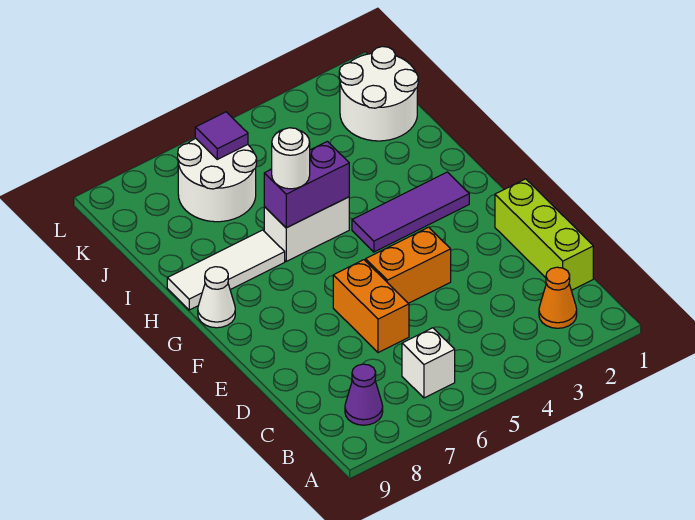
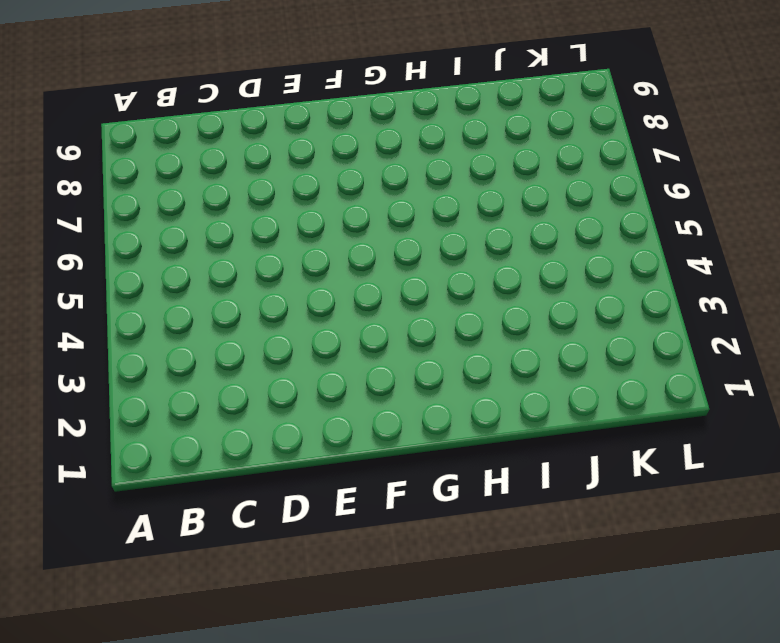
none -> orange cone B2 level 1
none -> white brick B6 level 1
none -> purple cone B8 level 1

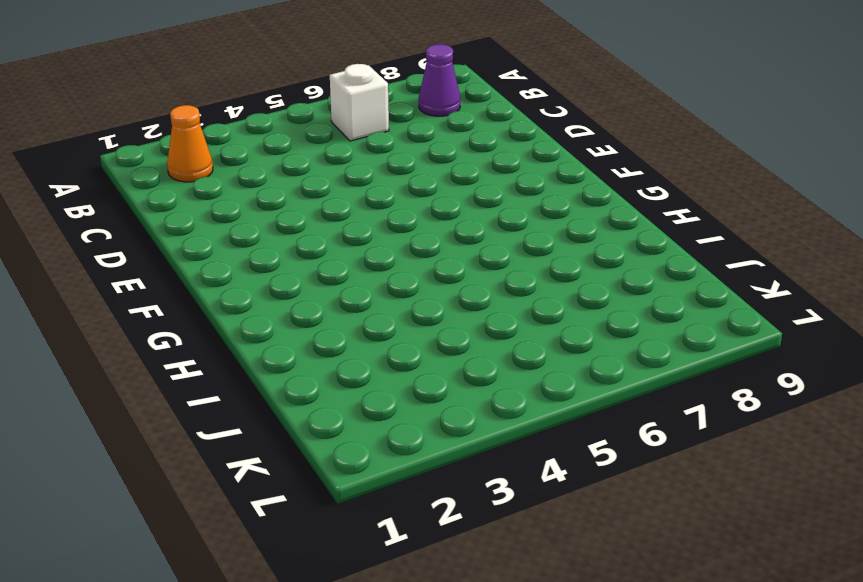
none -> lime brick C1:E1 level 1
none -> orange brick D6:E6 level 1
none -> orange brick E4:E5 level 1

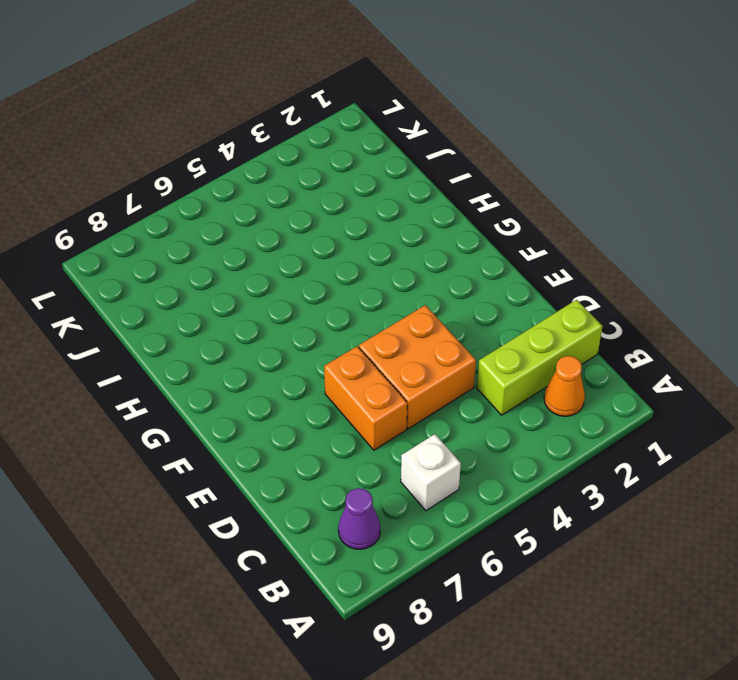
lime brick C1:C3 level 1 -> lime brick C1:E1 level 1
orange brick D4:E5 level 1 -> orange brick E4:E5 level 1
none -> purple tile G2:G4 level 1
none -> white cone G9 level 1
none -> white brick H5:H6 level 1

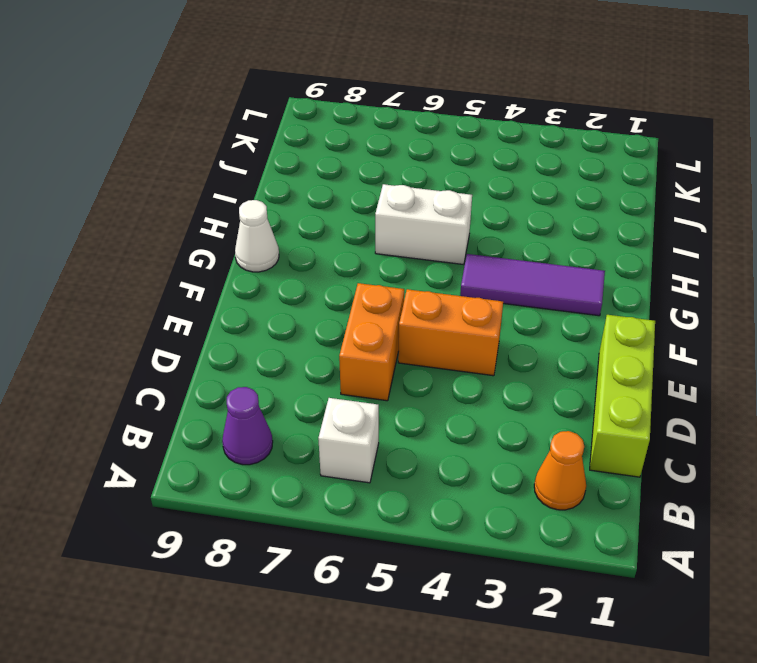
none -> white tile H7:H9 level 1
none -> white round brick J1:K2 level 1
none -> white round brick J6:K7 level 1

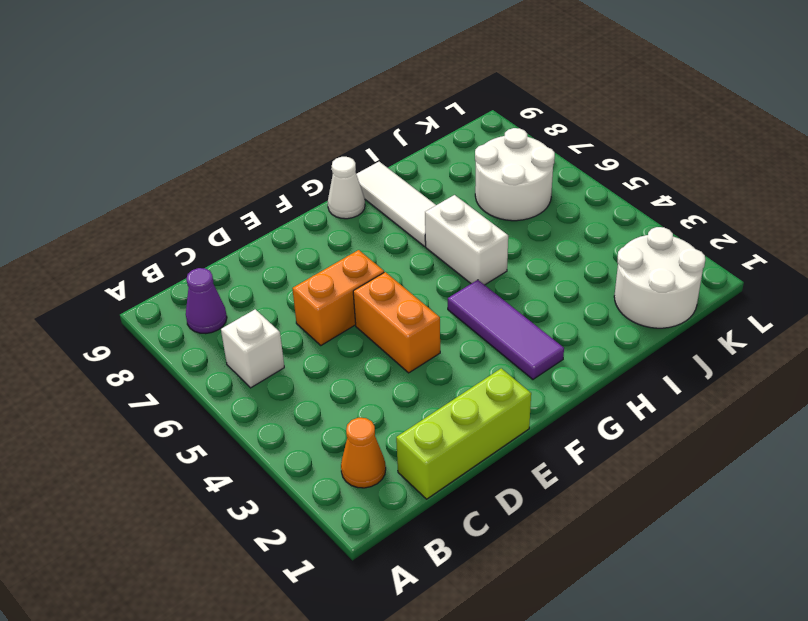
none -> purple brick H5:H6 level 2
none -> purple tile K6 level 2
none -> white round brick H6 level 3

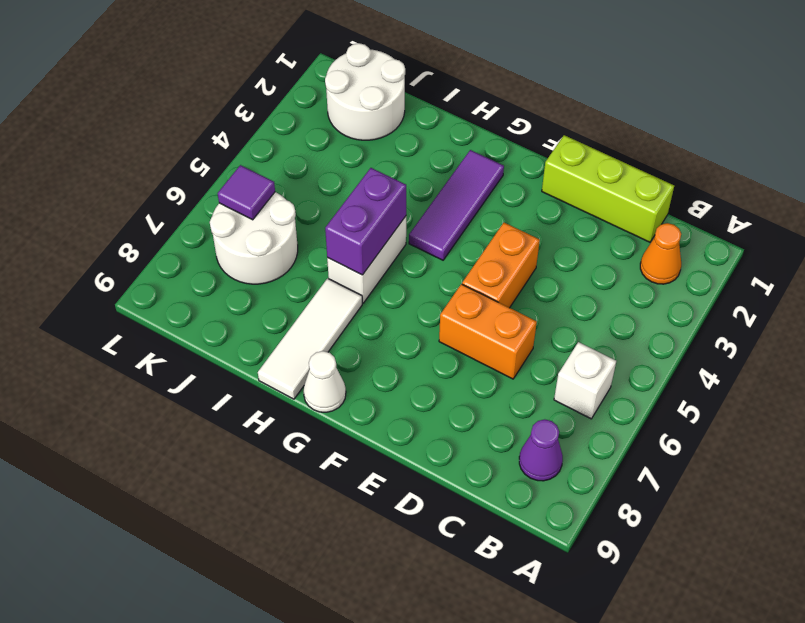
none -> white round brick H6 level 3

